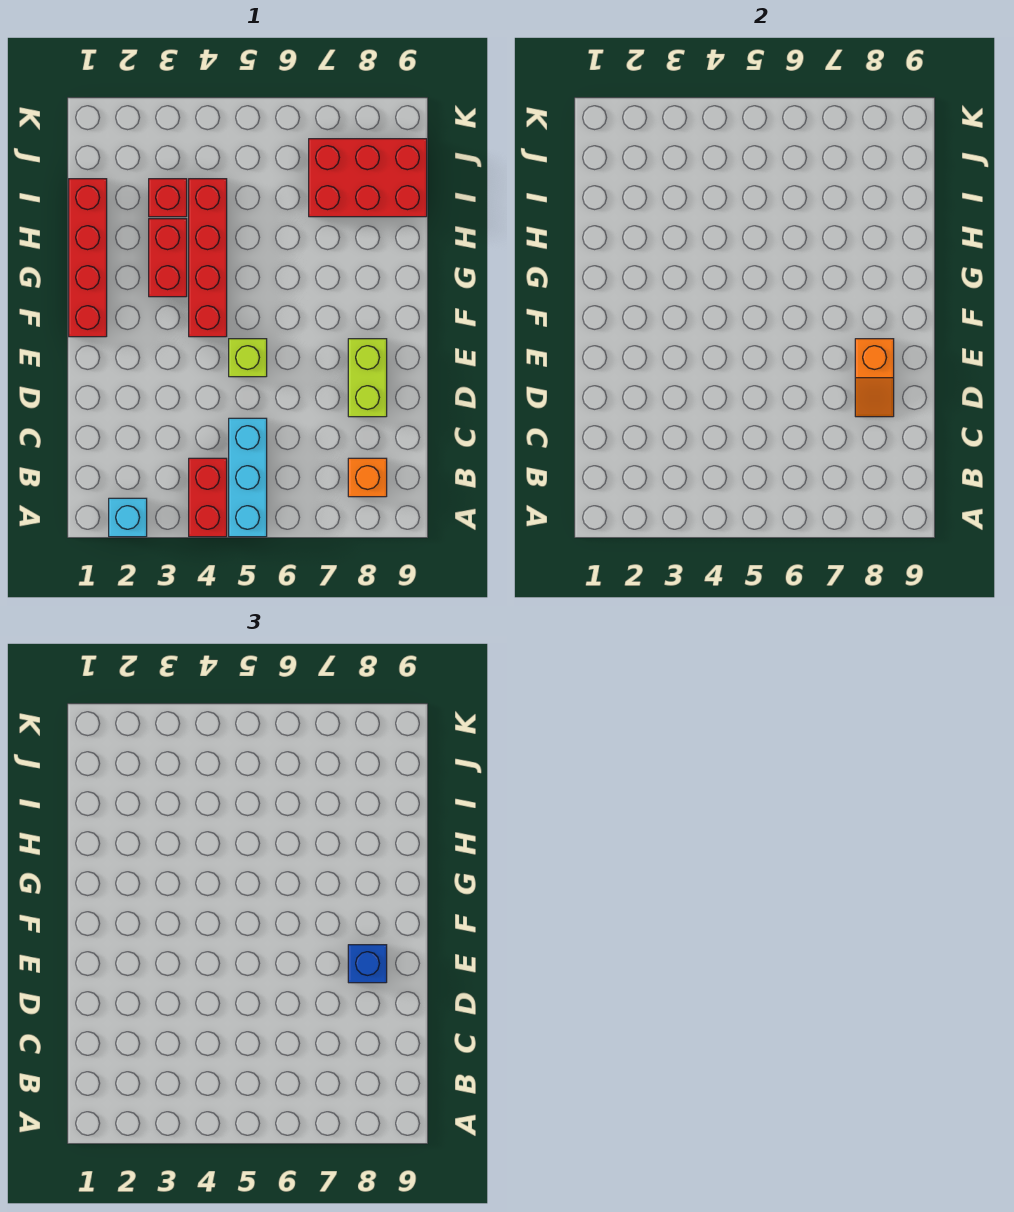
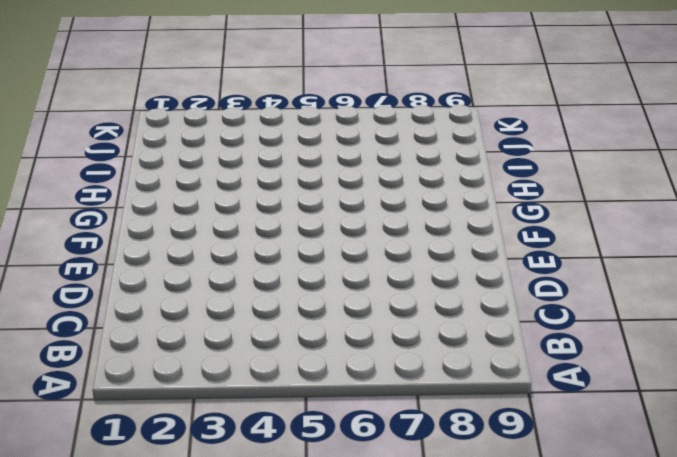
none -> cyan brick A2 level 1
none -> red brick A4:B4 level 1
none -> cyan brick A5:C5 level 1

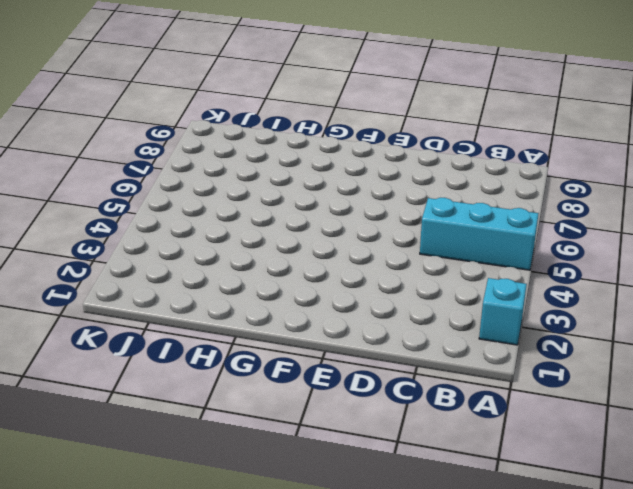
none -> red brick A4:B4 level 1
none -> orange brick B8 level 1
none -> lime brick D8:E8 level 1

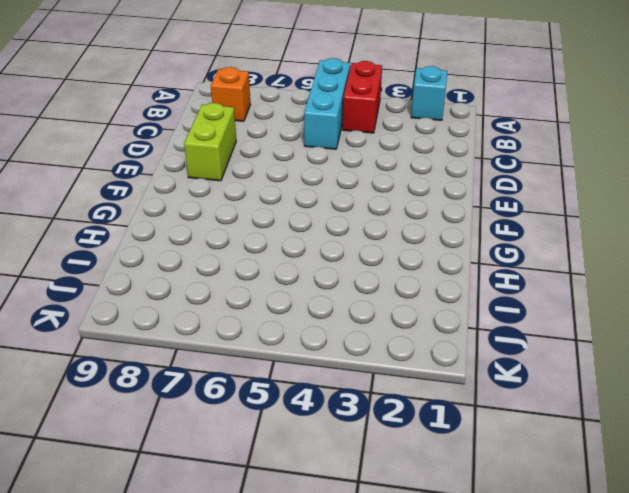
none -> lime brick E5 level 1
none -> red brick F1:I1 level 1
none -> red brick F4:I4 level 1

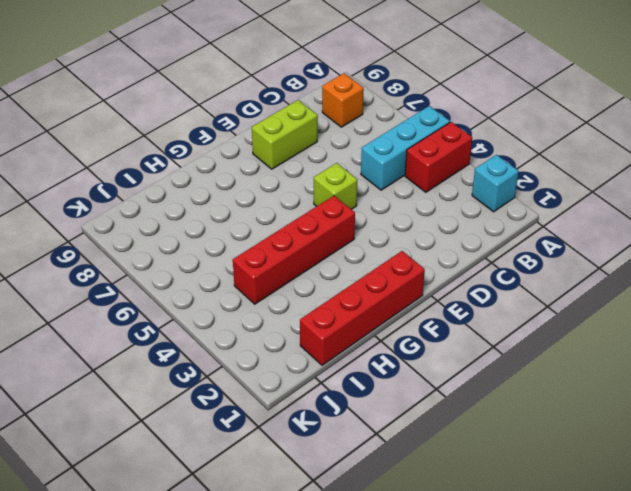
none -> red brick G3:H3 level 1
none -> red brick I3 level 1
none -> red brick I7:J9 level 1

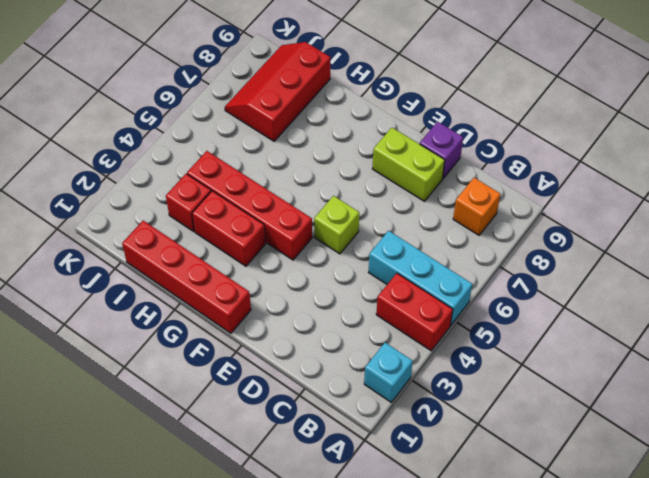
purple brick D9 level 1 -> none
red slope I7:J9 level 1 top I -> red brick I7:J9 level 1
none -> orange slope D8:E8 level 2 top E
none -> blue brick E8 level 3

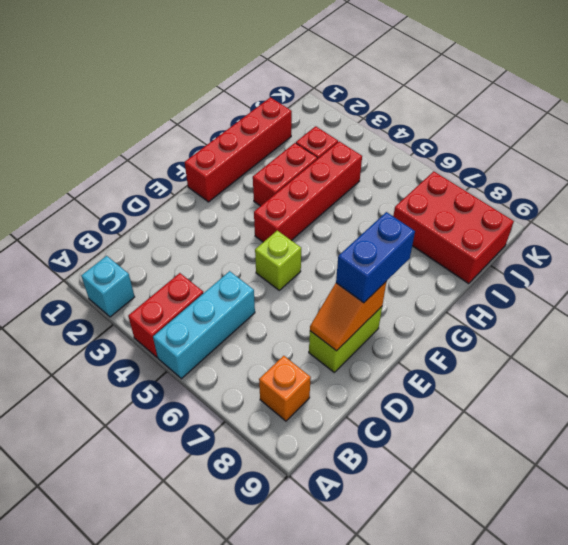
blue brick E8:F8 level 3 -> blue brick E8 level 3

